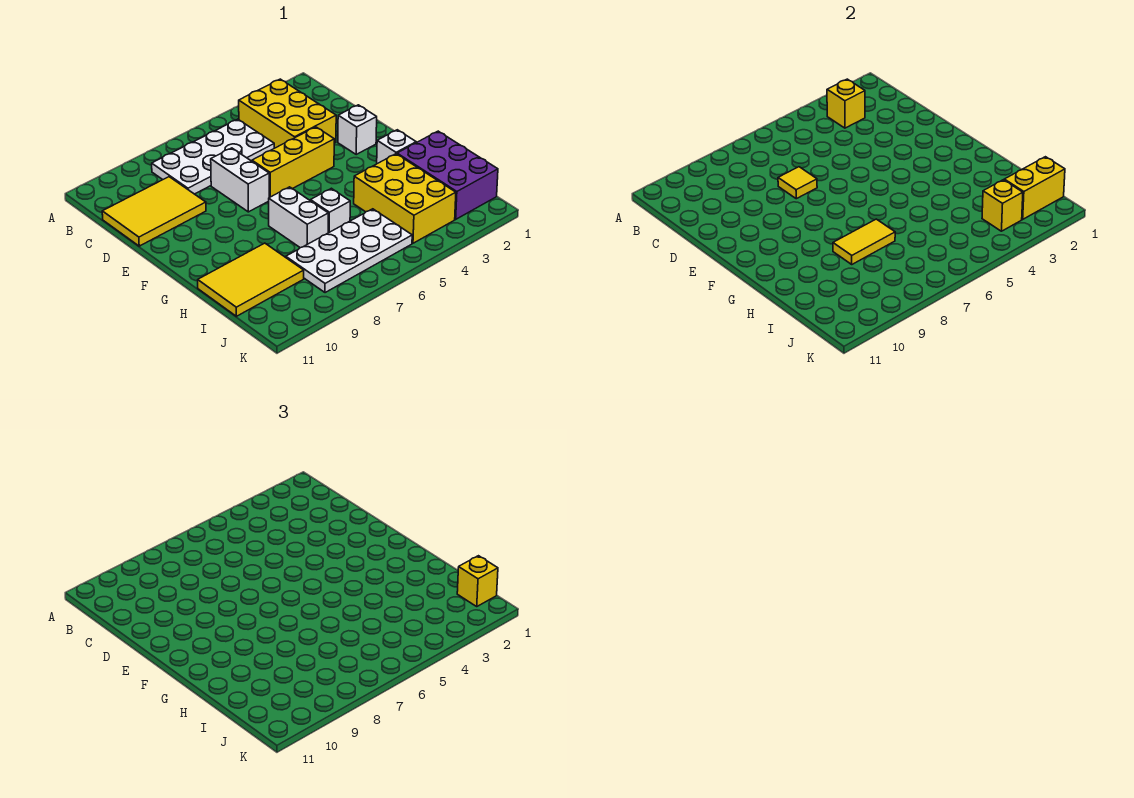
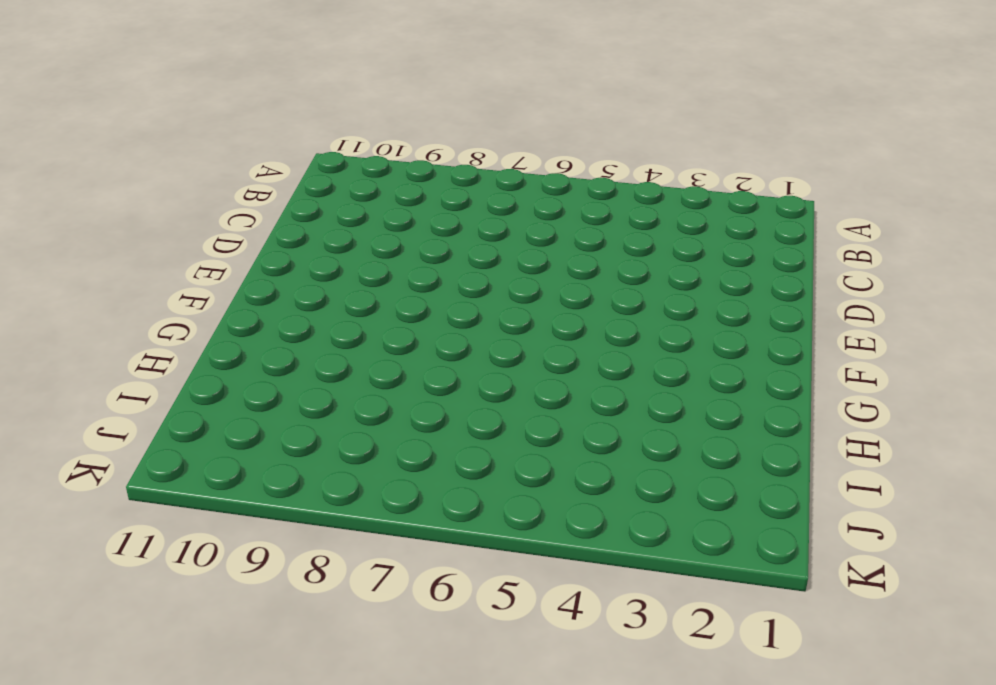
none -> yellow brick B3:D4 level 1
none -> white plate B5:C8 level 1
none -> yellow tile C9:D11 level 1

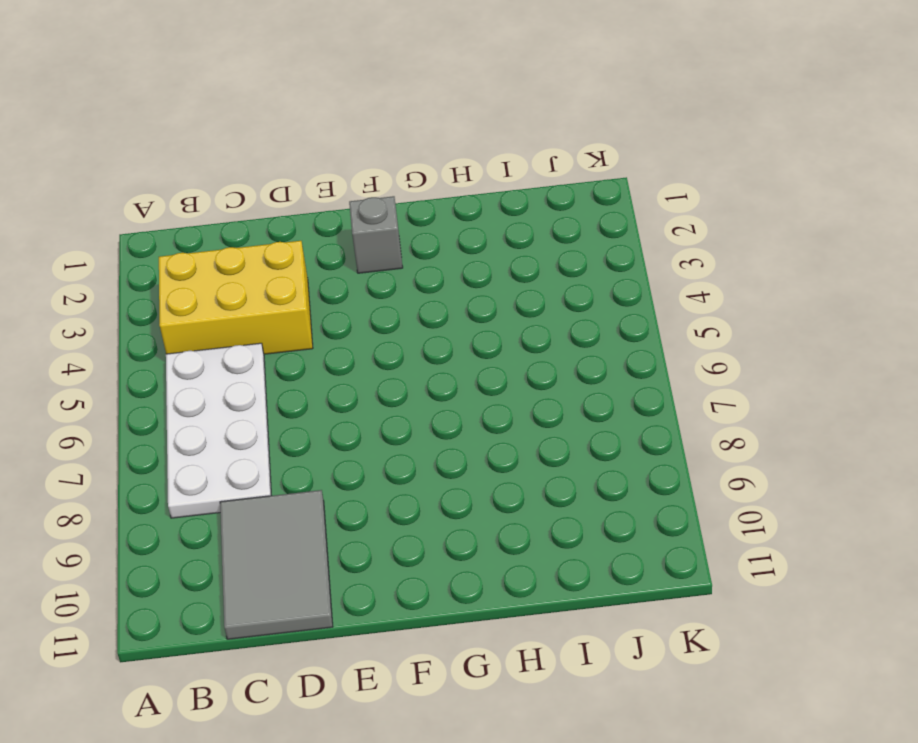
grey tile C9:D11 level 1 -> yellow tile C9:D11 level 1
grey brick F2 level 1 -> none
none -> white brick D7:E7 level 1
none -> white brick E2 level 1
none -> yellow brick E4:E6 level 1

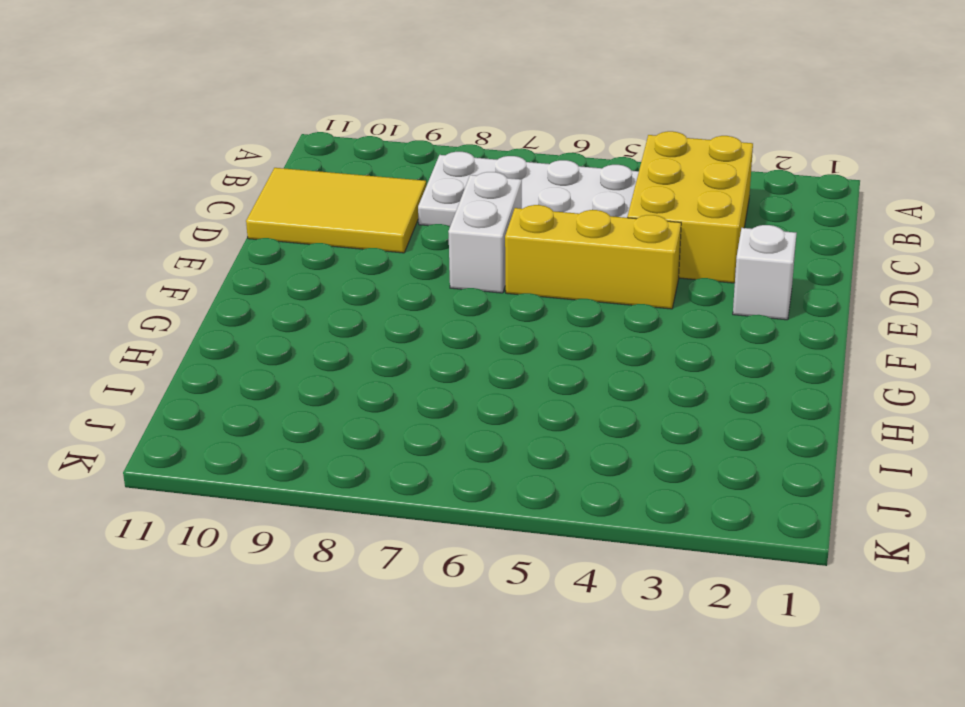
none -> white brick G2 level 1
none -> white brick G7:H7 level 1
none -> purple brick H1:J2 level 1

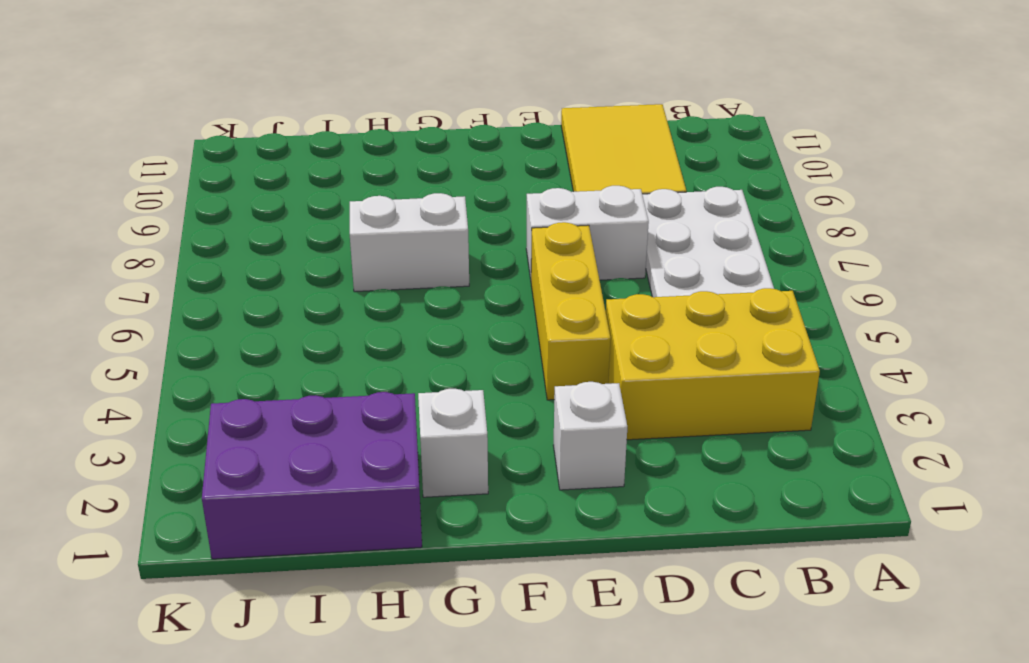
none -> yellow brick H3:J4 level 1
none -> white brick H6 level 1
none -> yellow tile H9:I11 level 1

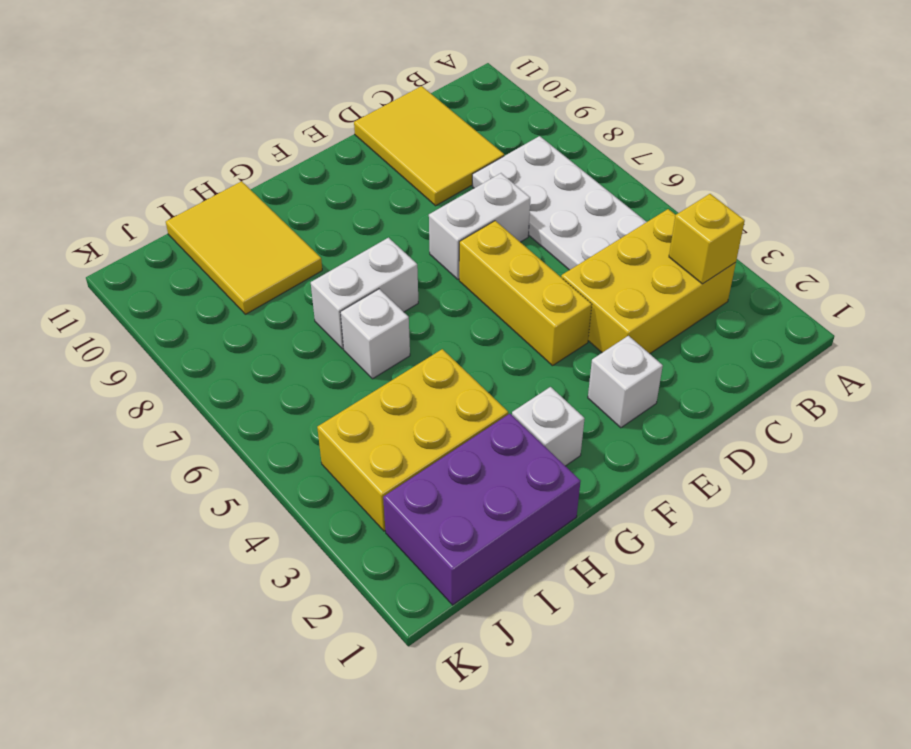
none -> white plate I5:J8 level 1
none -> yellow tile D7 level 2
none -> yellow tile H7:H8 level 2

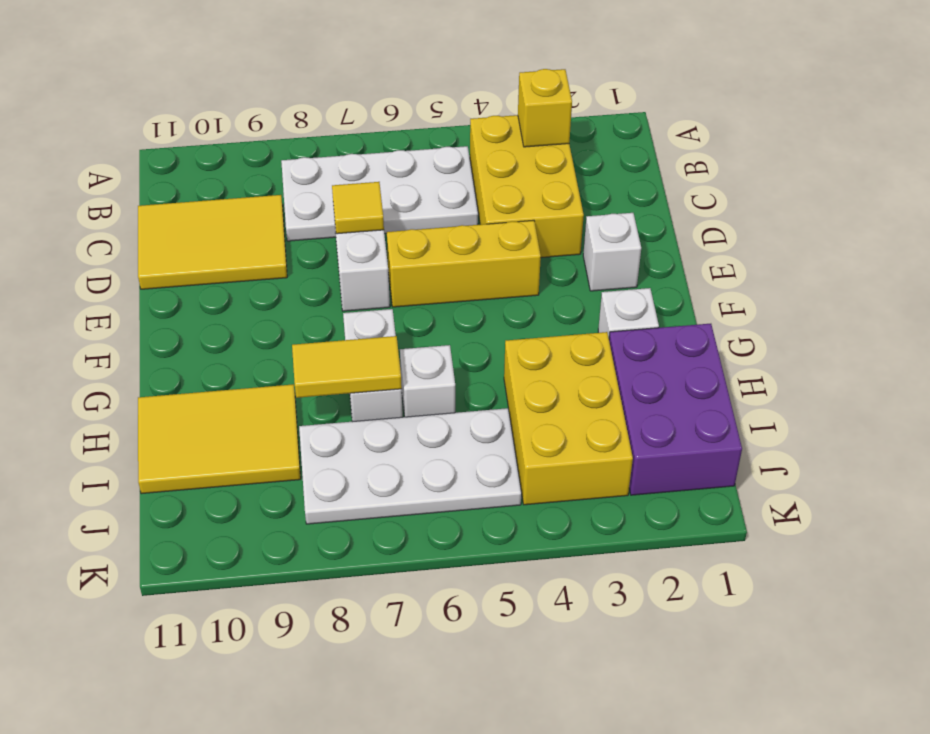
none -> yellow brick J1:J2 level 2
none -> yellow brick J3 level 2
none -> yellow brick J1 level 3

